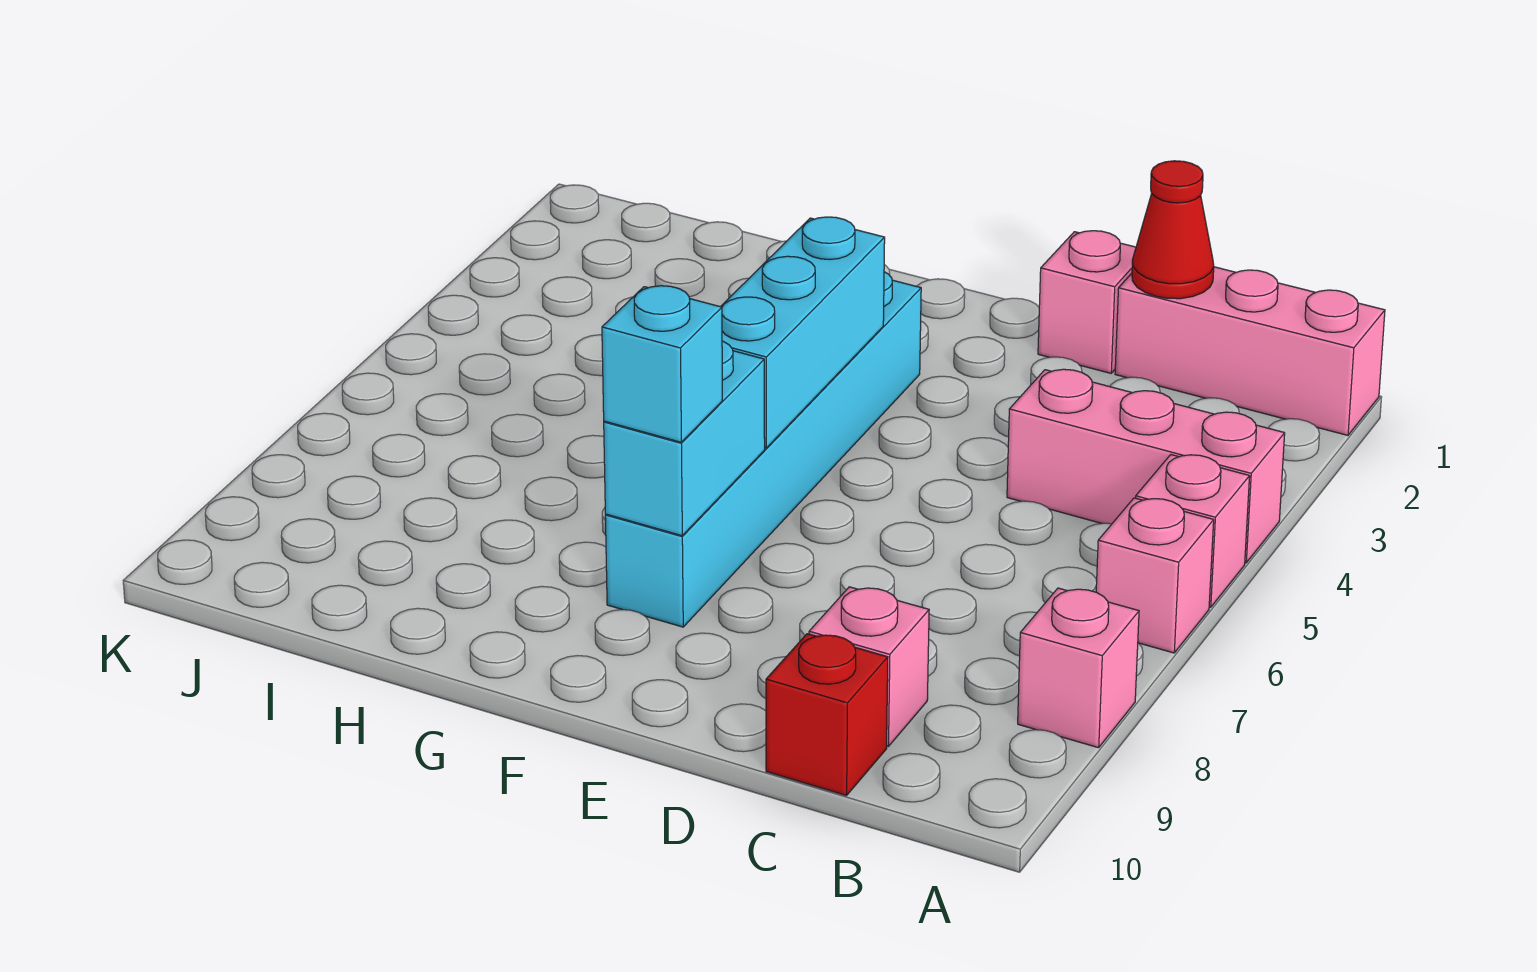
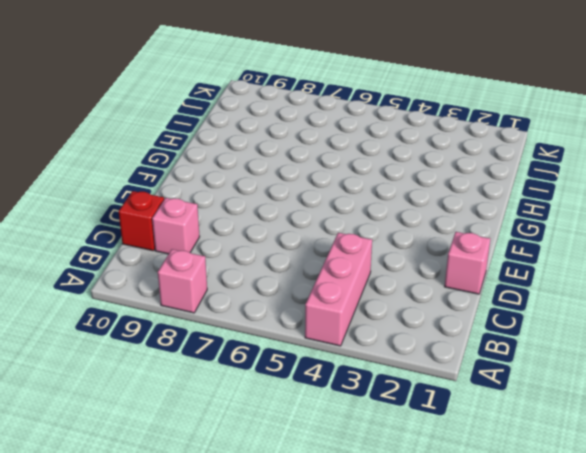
none -> pink brick A1:C1 level 1
none -> pink brick A5 level 1
none -> pink brick A6 level 1

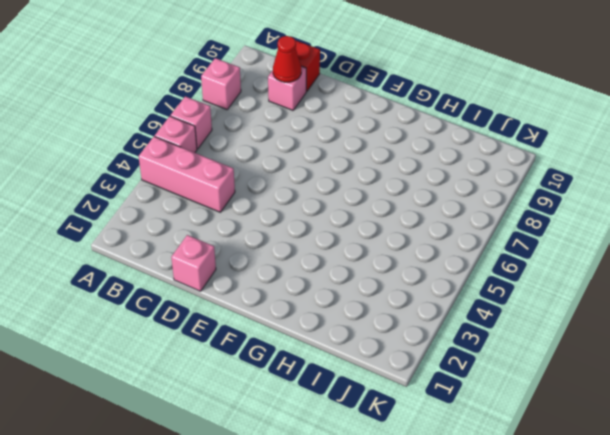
red cone C9 level 2 -> red cone C1 level 2
none -> pink brick A1:C1 level 1
none -> cyan brick F3:F8 level 1
none -> cyan brick F4:F6 level 2

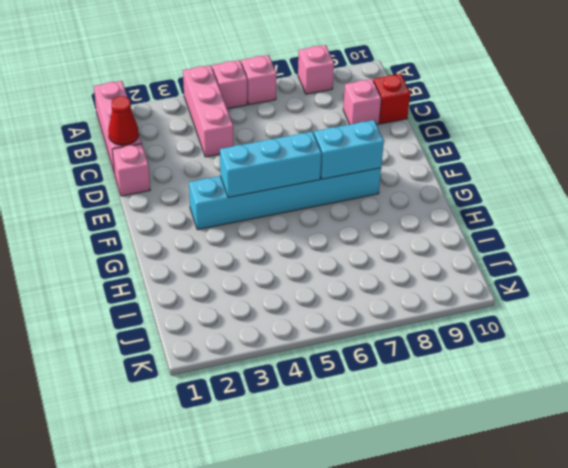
none -> cyan brick F8 level 3

